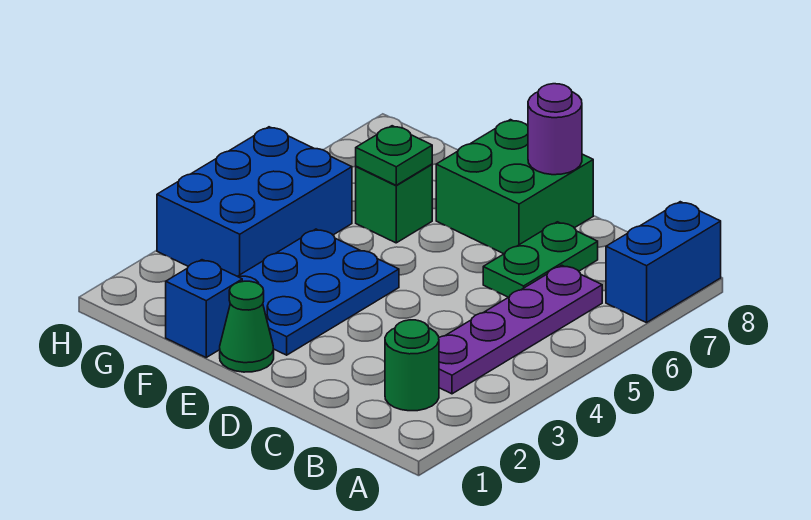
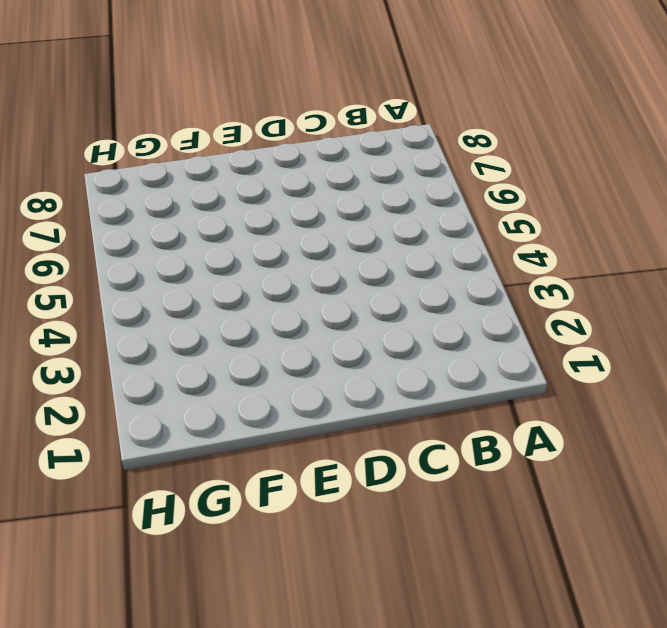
none -> blue brick A7:A8 level 1
none -> green round brick B2 level 1
none -> purple plate B3:B6 level 1

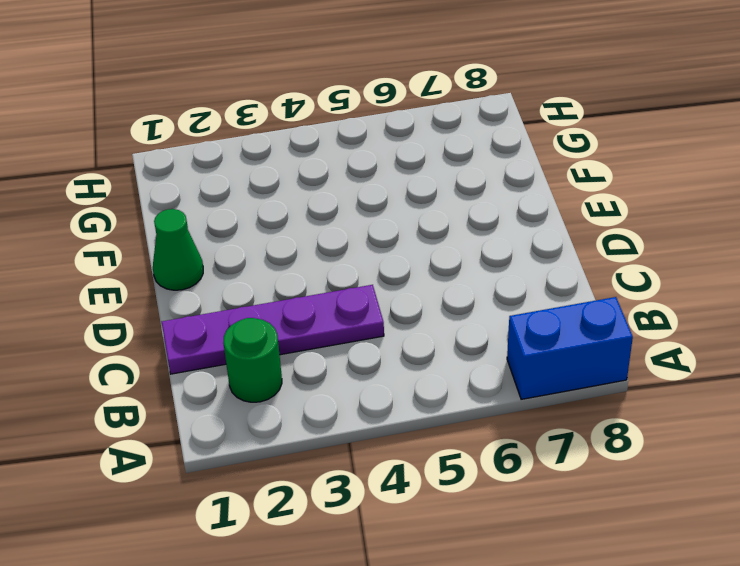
purple plate C1:C4 level 1 -> purple plate B3:B6 level 1
none -> green plate C6:C7 level 1
none -> green brick D7:E8 level 1
none -> blue plate E2:F4 level 1

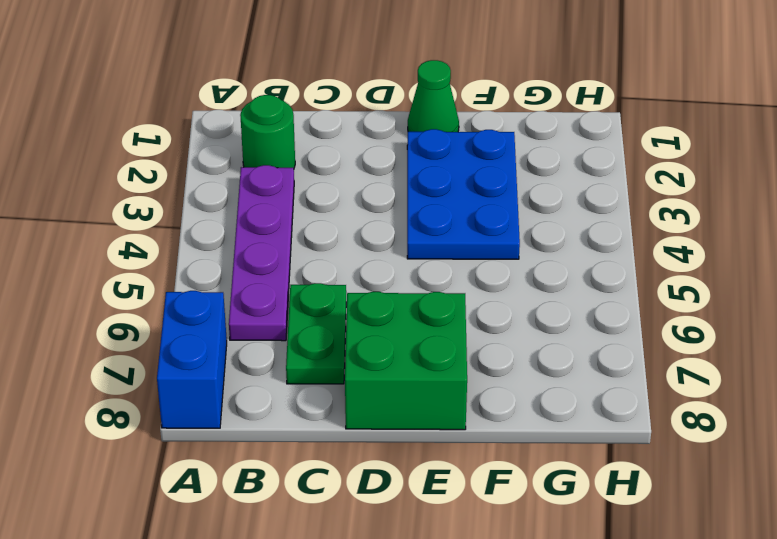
none -> blue brick F1 level 1
none -> green brick F6 level 1
none -> blue brick G3:H5 level 1

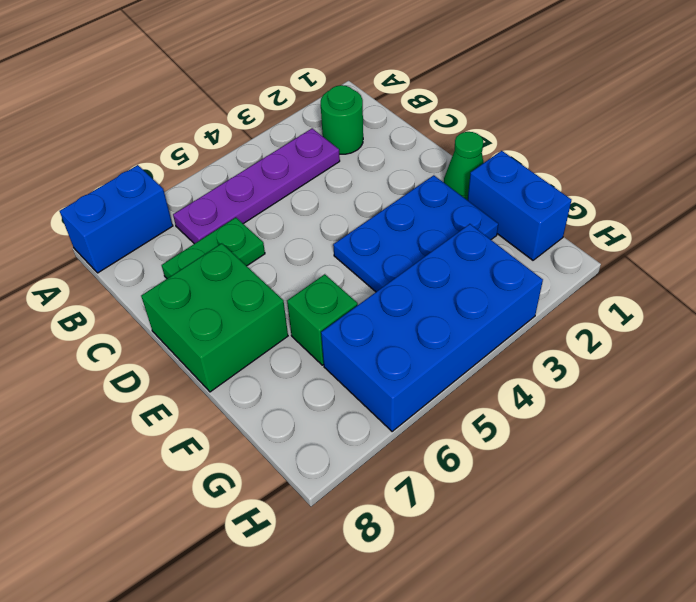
blue brick F1:G1 level 1 -> blue brick F1 level 1
blue brick G3:H6 level 1 -> blue brick G3:H5 level 1
none -> purple round brick D8 level 2
none -> green plate F6 level 2

